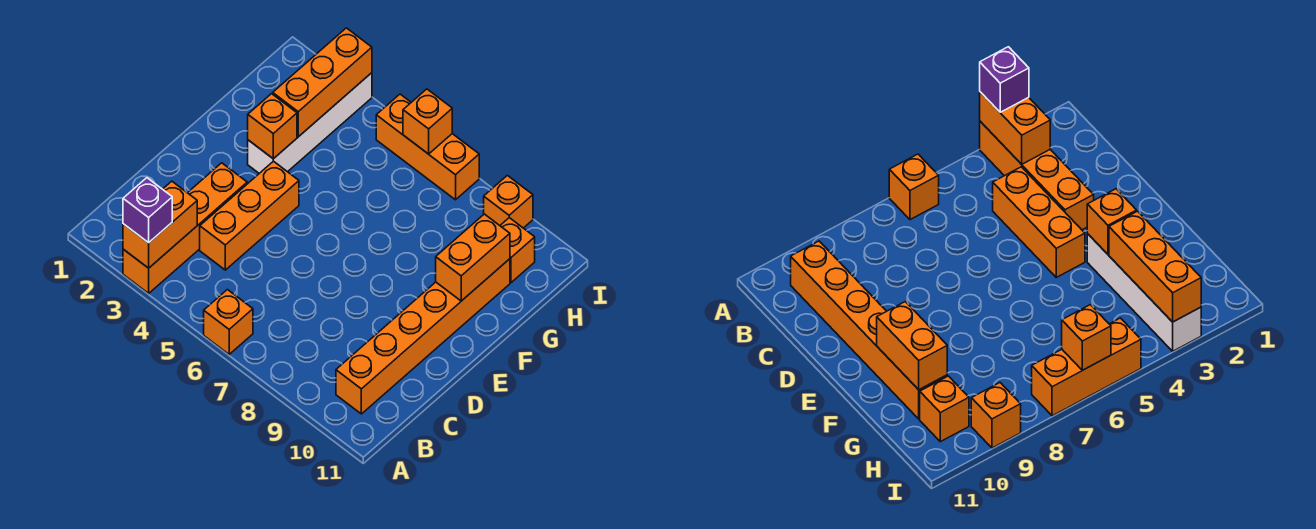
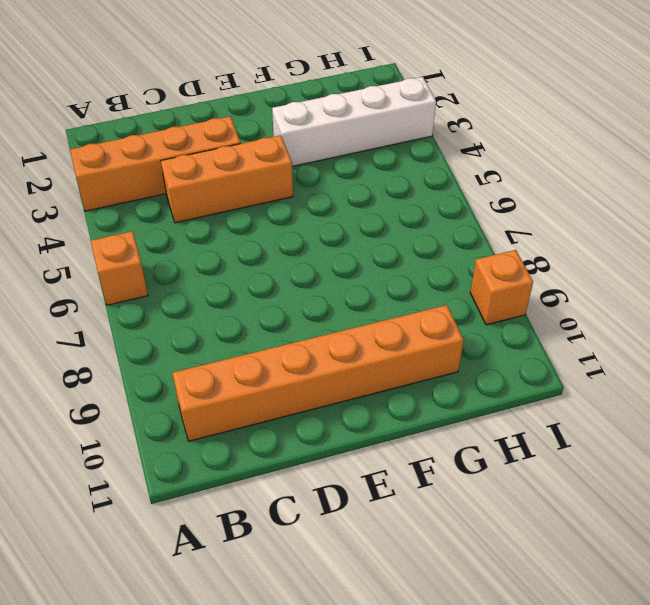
none -> orange brick H10 level 1
none -> orange brick I5:I7 level 1
none -> orange brick A3:B3 level 2

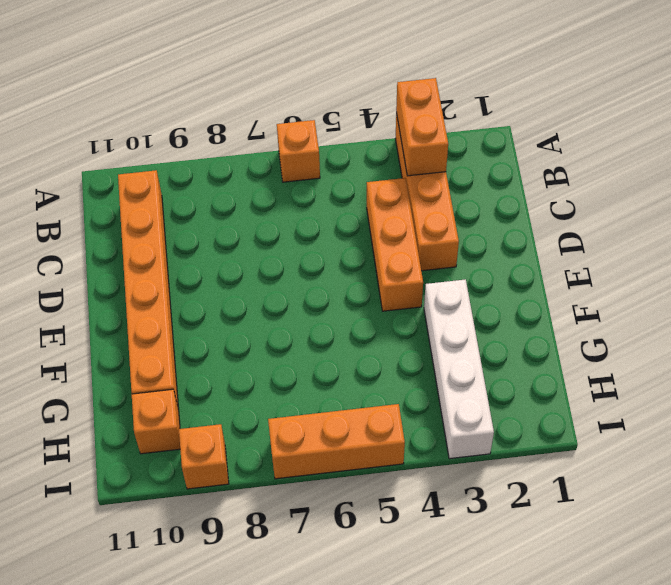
none -> orange brick F3 level 2
none -> orange brick F10:G10 level 2
none -> orange brick G3:I3 level 2

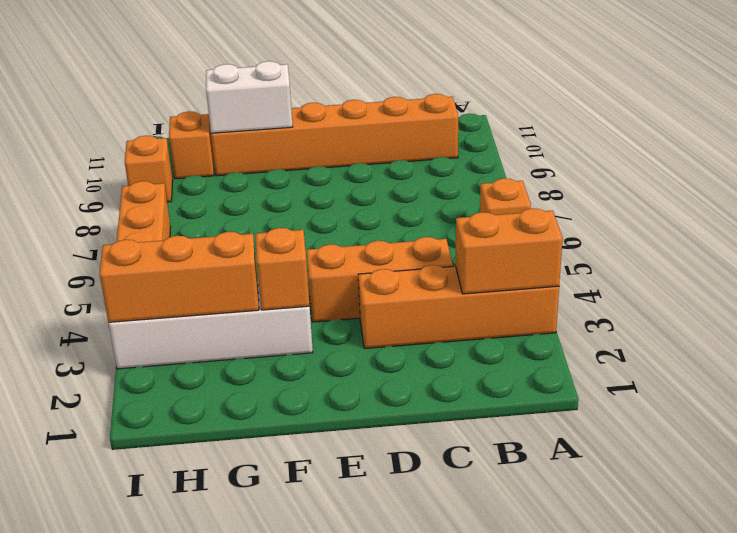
white brick F10:G10 level 2 -> orange brick F10:G10 level 2
none -> orange brick I6 level 2
none -> purple brick A3 level 3

